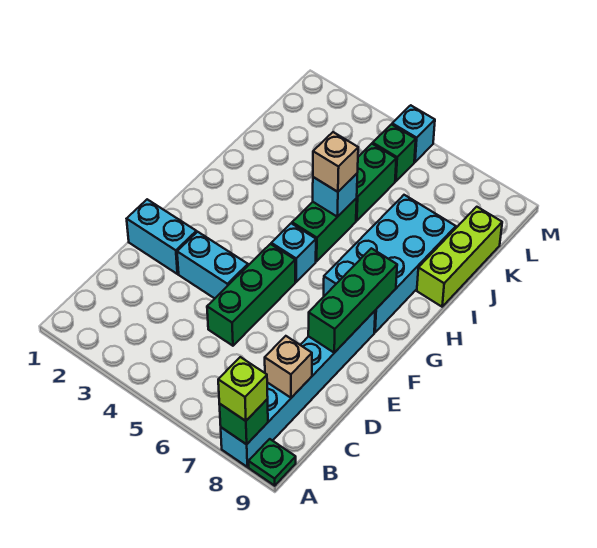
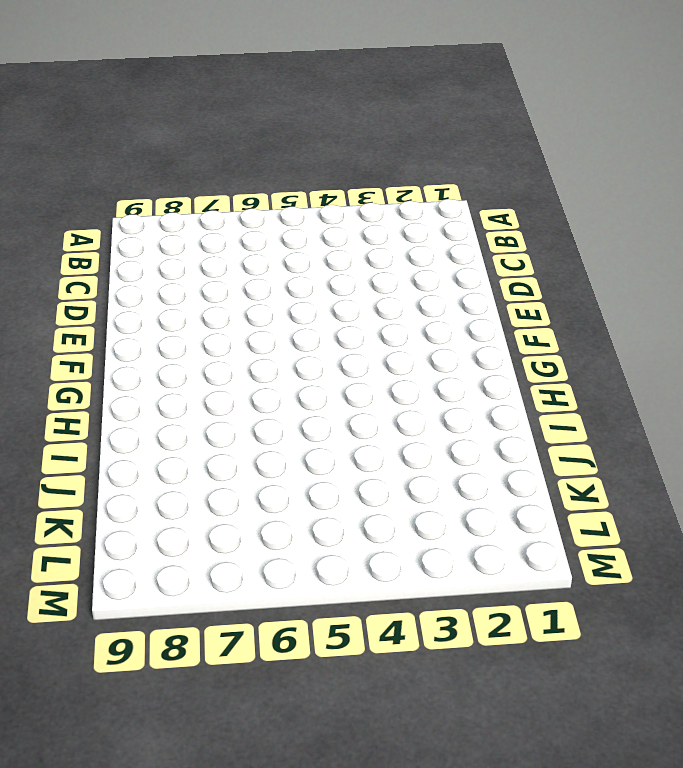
none -> cyan brick A8:F8 level 1
none -> green plate A9 level 1
none -> green brick D5:F5 level 1

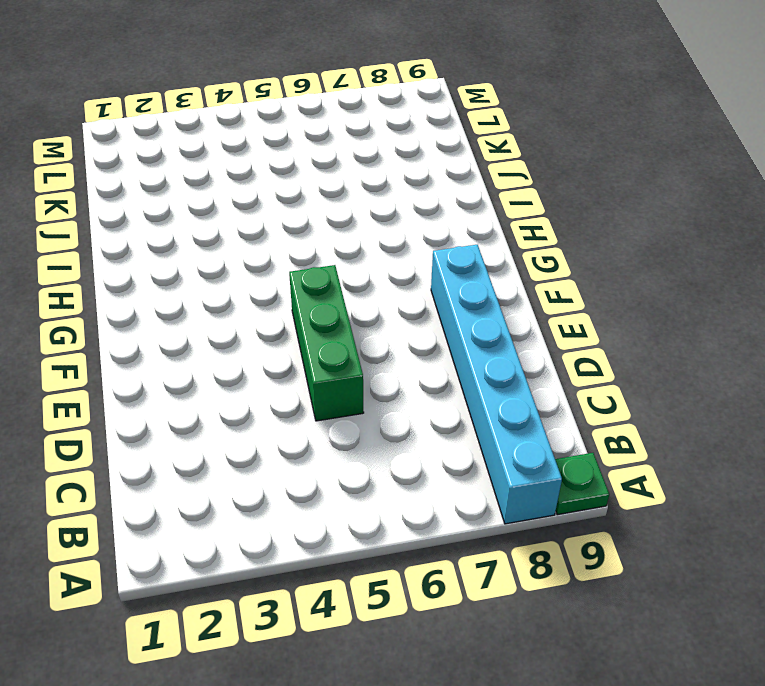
none -> cyan brick E1:E2 level 1
none -> cyan brick E3:E4 level 1
none -> cyan brick G5 level 1

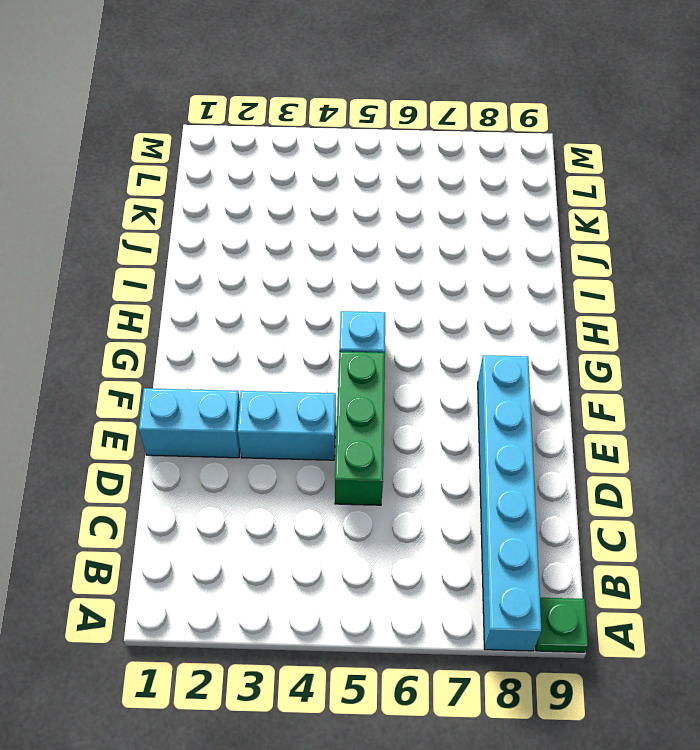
none -> cyan brick G7:J8 level 1
none -> green brick H5:I5 level 1
none -> lime brick I9:K9 level 1

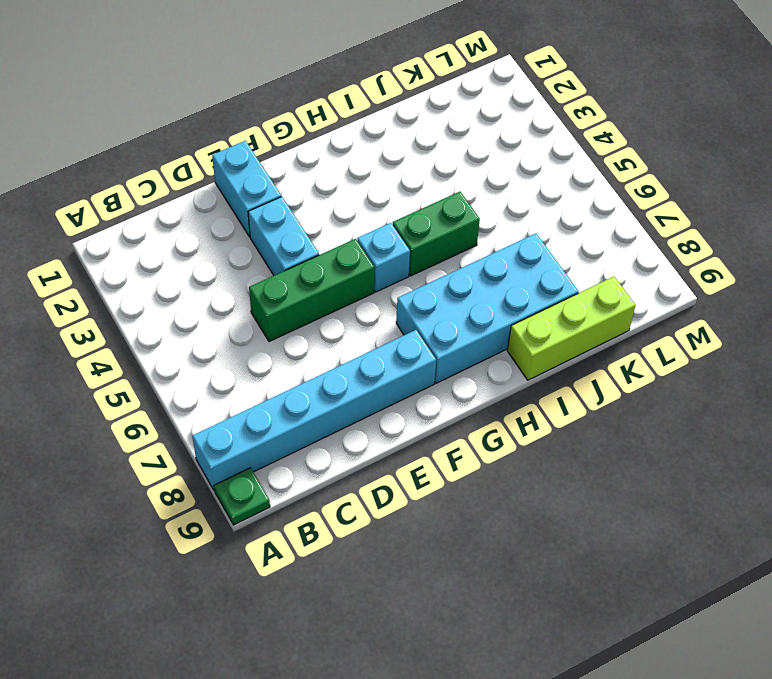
none -> green brick J5:K5 level 1
none -> green brick L5 level 1
none -> cyan brick M5 level 1

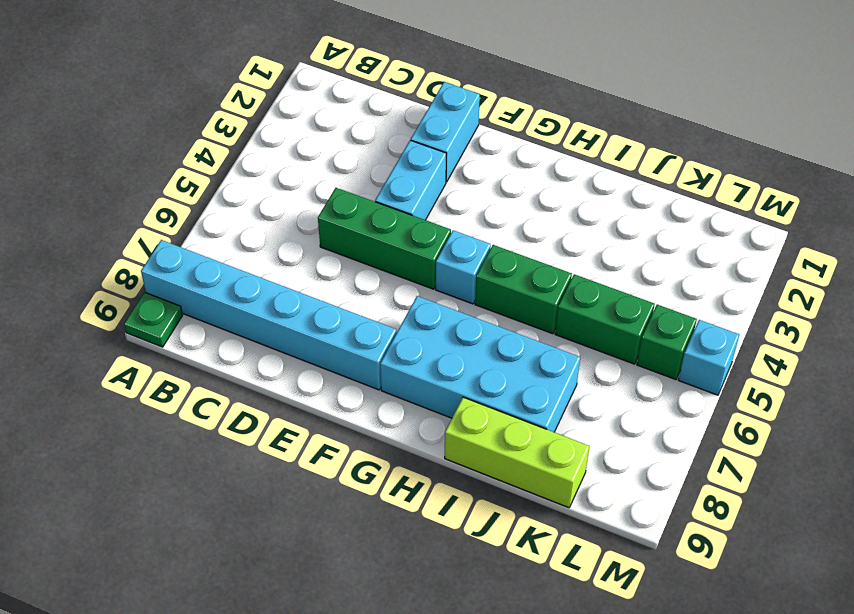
none -> green brick A8 level 2
none -> tan brick C8 level 2
none -> green brick E8:G8 level 2

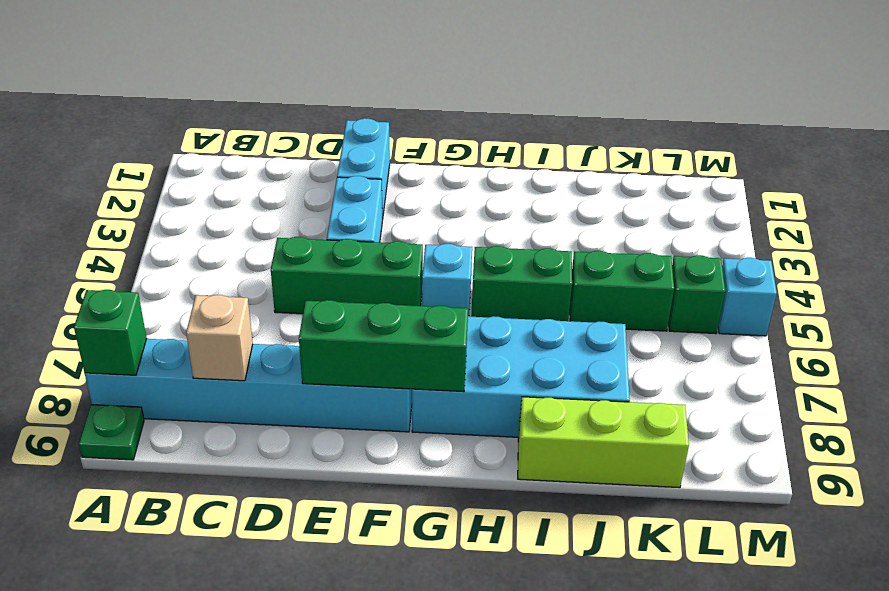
none -> cyan brick I5 level 2
none -> lime brick A8 level 3
none -> tan brick I5 level 3

